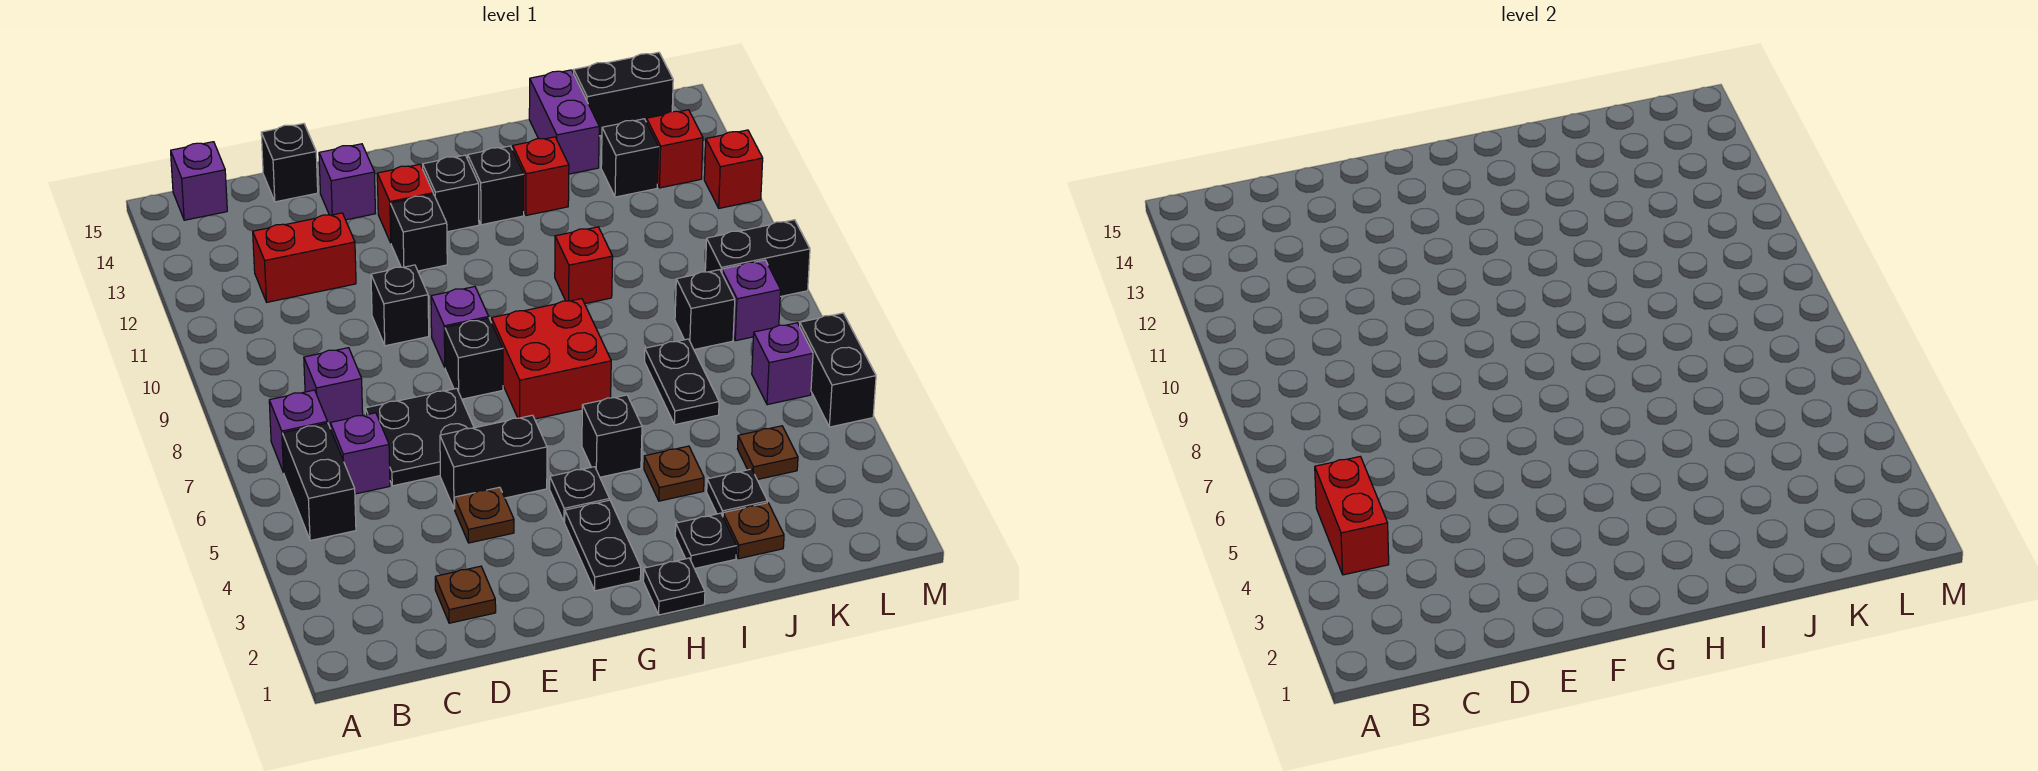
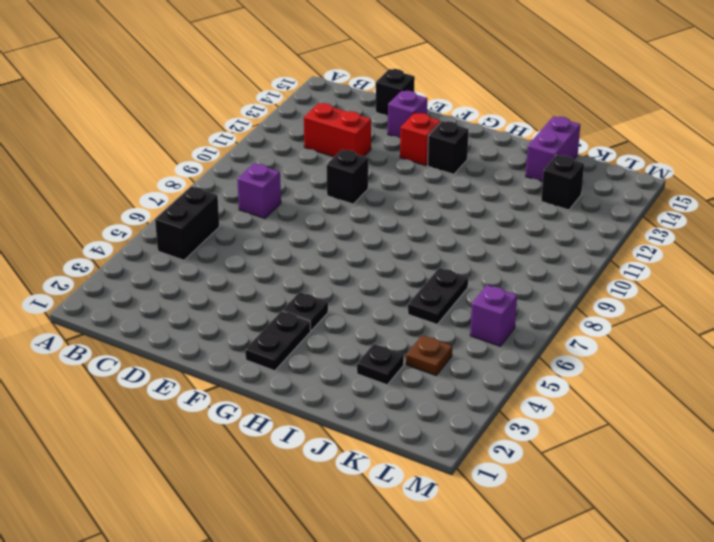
none -> purple brick B7 level 1
none -> purple brick B15 level 1
none -> purple brick C6 level 1
none -> brown plate D2 level 1

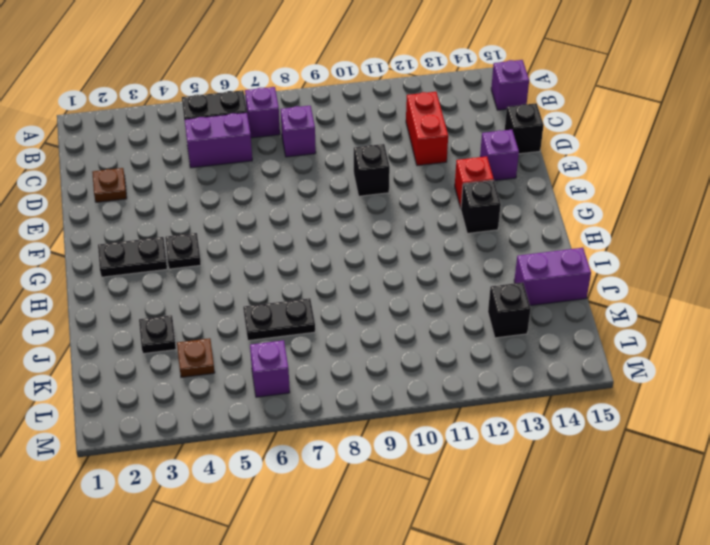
purple brick C5:C6 level 1 -> purple brick C6 level 1
none -> black plate D6:E7 level 1
none -> brown plate E4 level 1
none -> black brick E5:F5 level 1
none -> black brick F8 level 1

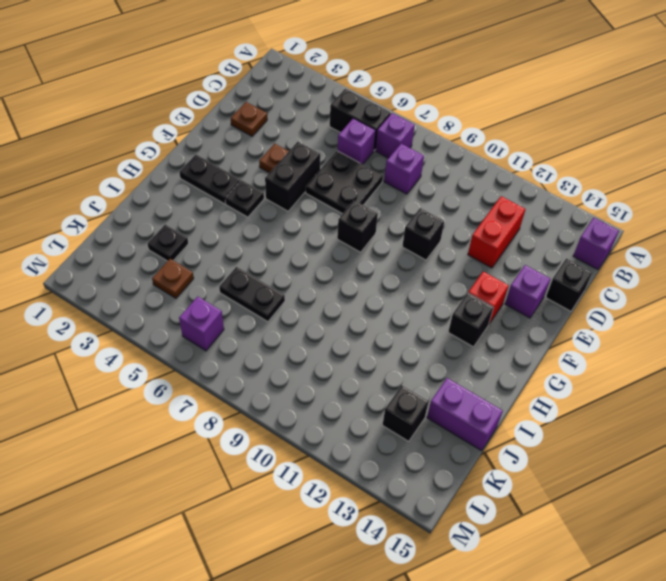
none -> purple brick F9 level 1
none -> black brick F12 level 1
none -> red brick G7:H8 level 1
none -> black plate H1 level 1

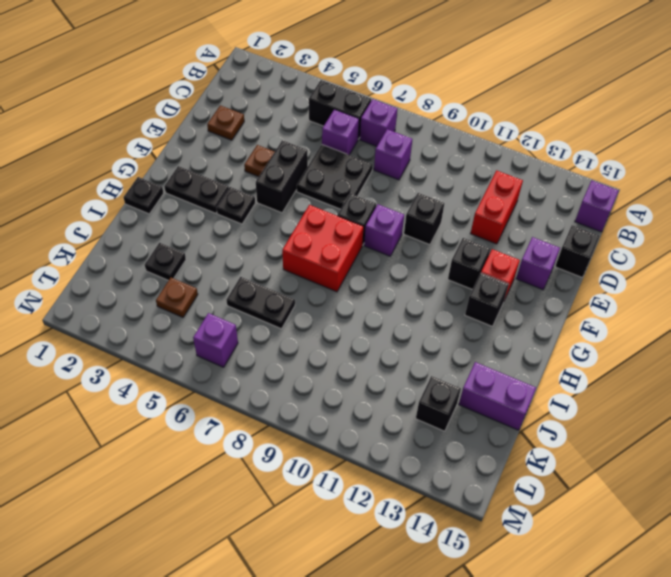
none -> black brick H5 level 1
none -> black brick H13 level 1
none -> black plate I2 level 1
none -> brown plate I4 level 1

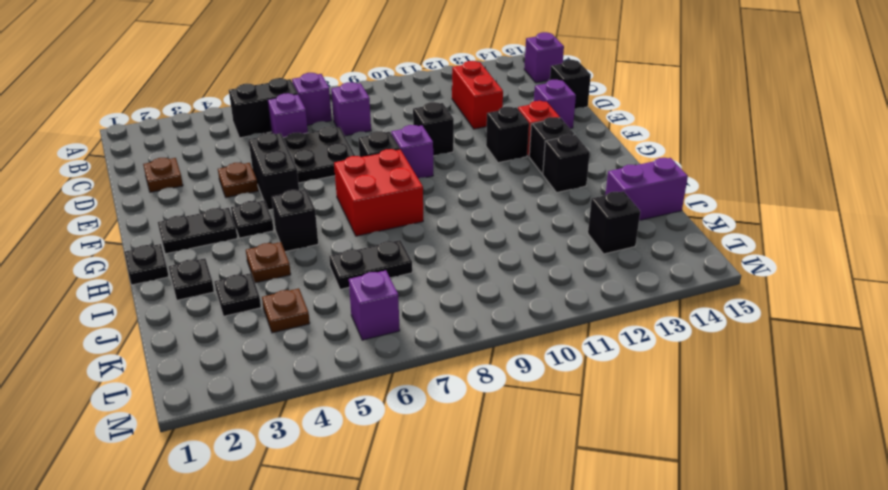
none -> red brick I10 level 1
none -> red brick I13 level 1
none -> brown plate J2 level 1
none -> black brick K8 level 1

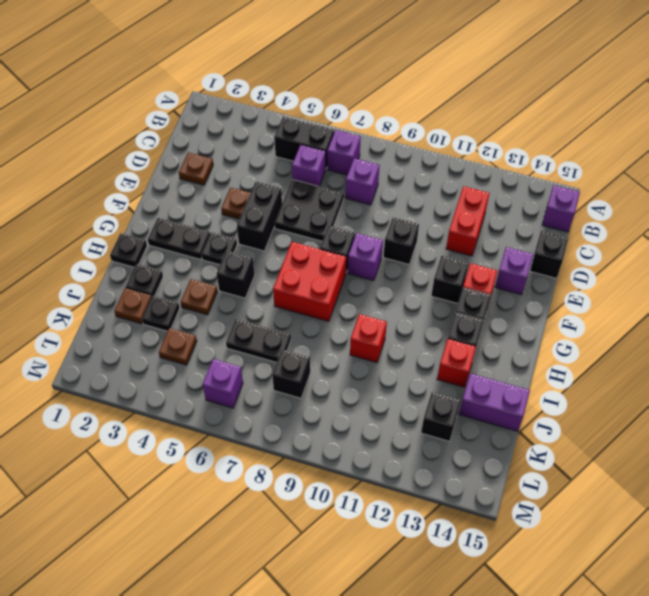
none -> black brick K15:L15 level 1
none -> purple brick L8 level 1
none -> black brick L9:M9 level 1
none -> red brick L13 level 1

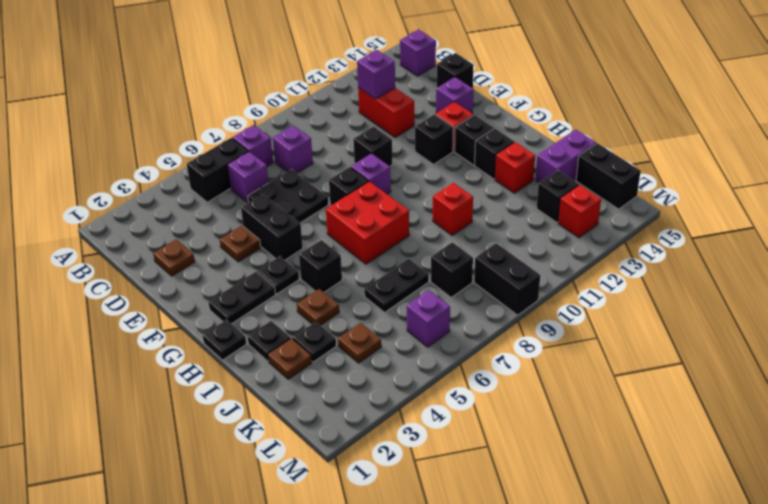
purple brick C12 level 2 -> purple brick L8 level 1
none -> black brick M5:M6 level 1
none -> red brick M12 level 1
none -> red brick B4:B5 level 2

